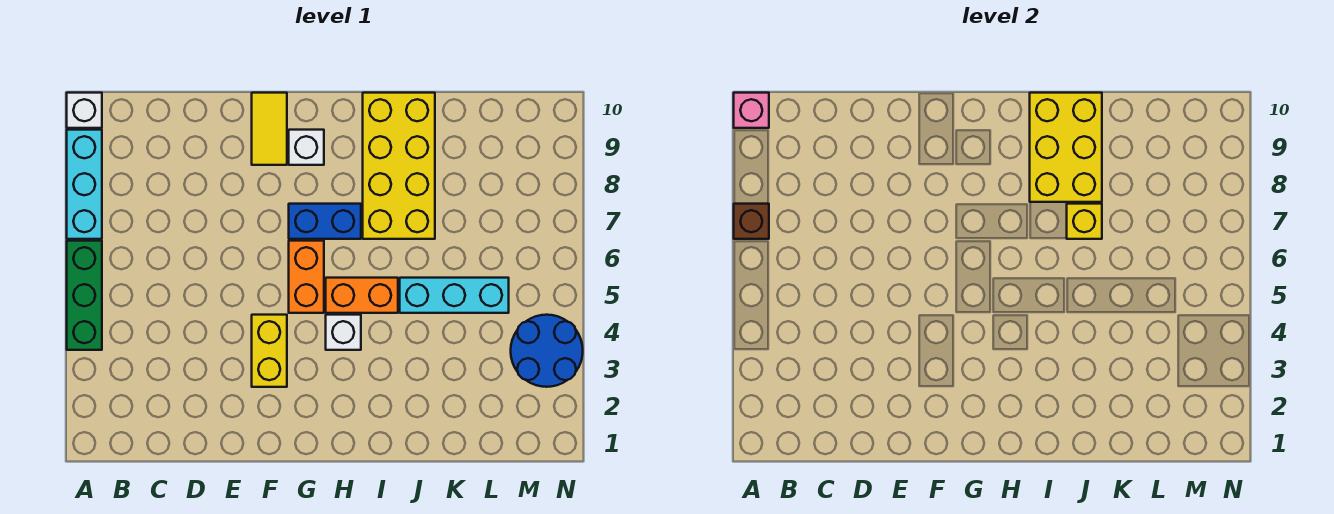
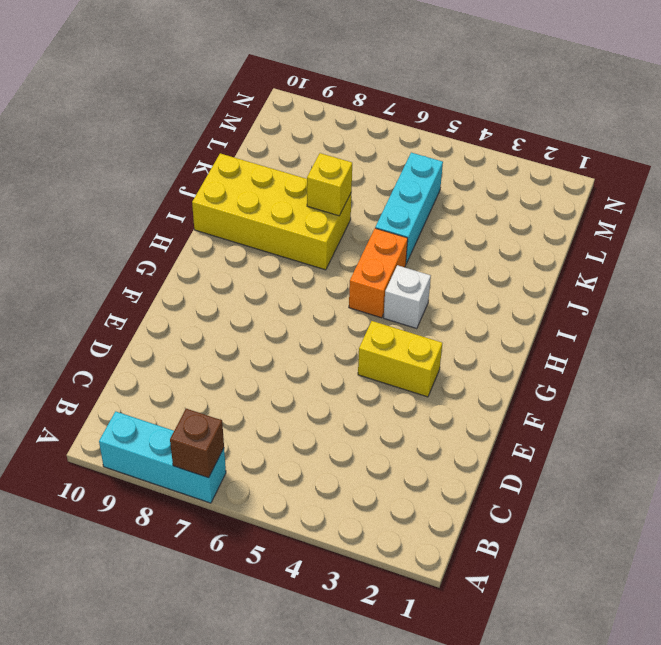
none -> green brick A4:A6 level 1
none -> white brick A10 level 1
none -> yellow tile F9:F10 level 1

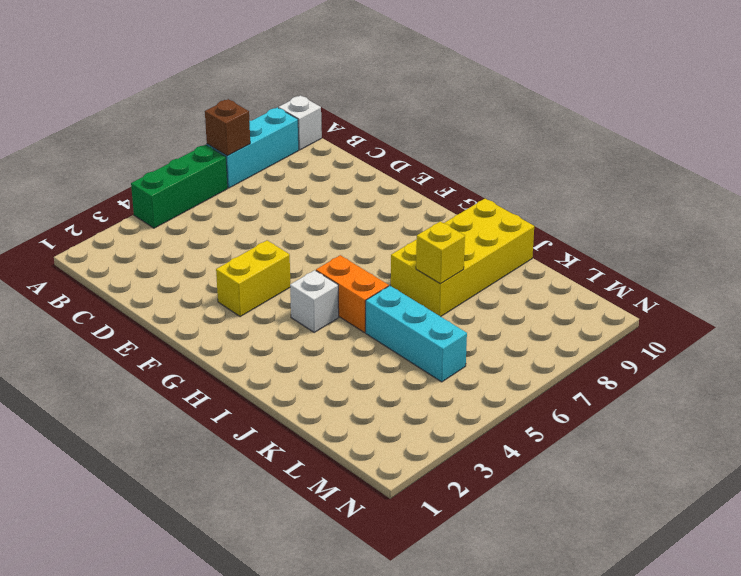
none -> yellow tile F9:F10 level 1
none -> orange brick G5:G6 level 1
none -> blue brick G7:H7 level 1

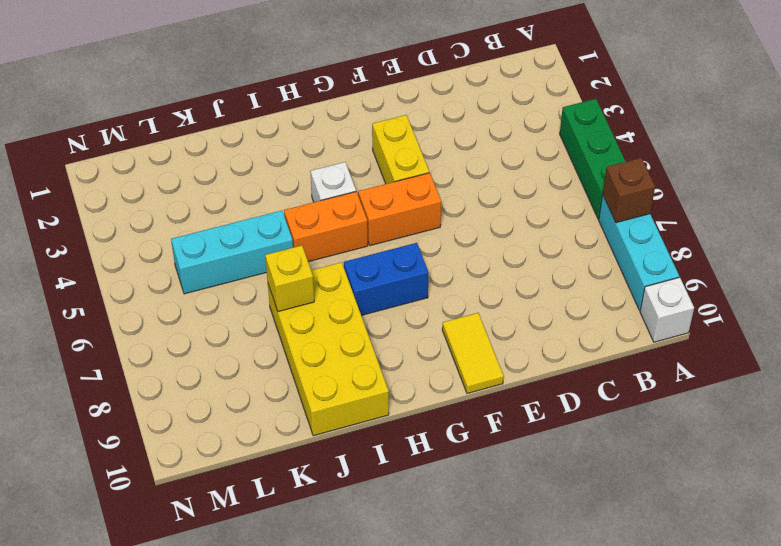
orange brick F5:G5 level 1 -> orange brick G5:G6 level 1
none -> white brick G9 level 1
none -> blue round brick M3:N4 level 1
none -> pink brick A10 level 2

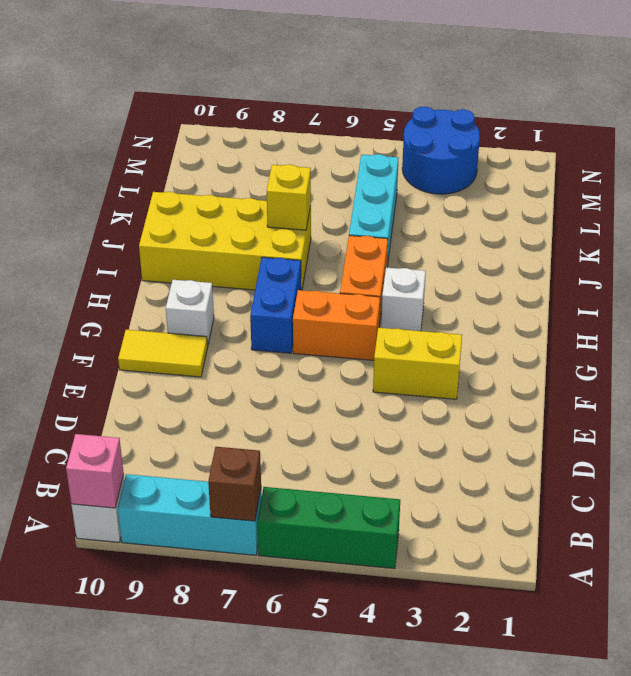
none -> yellow brick I8:J10 level 2

